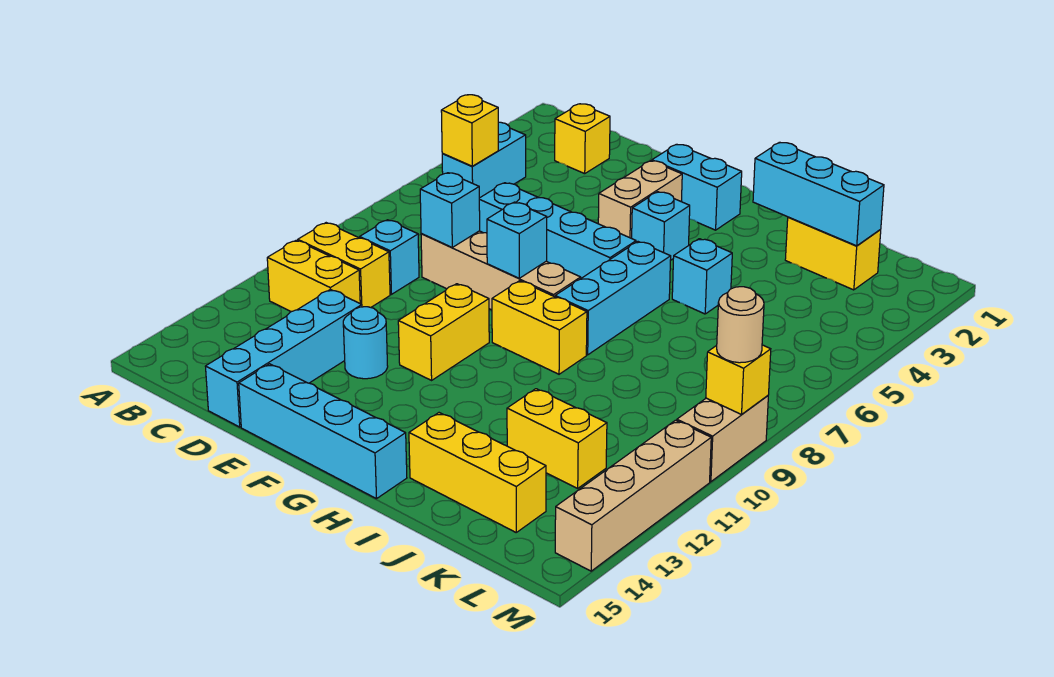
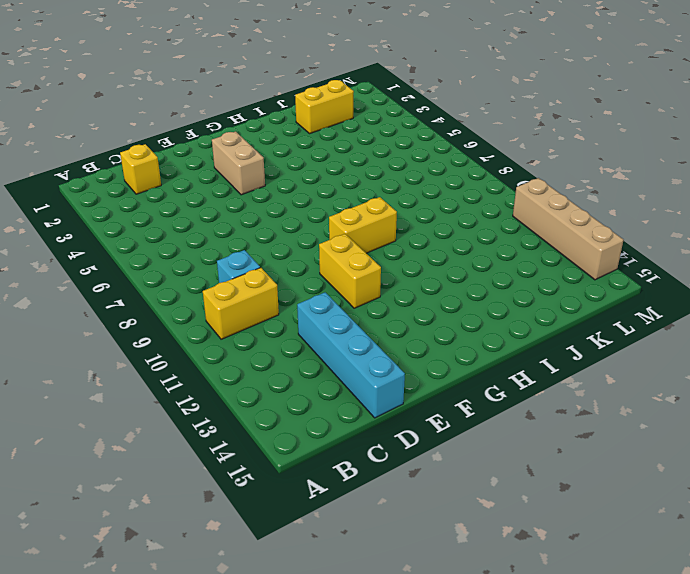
none -> cyan brick B4:B5 level 1
none -> yellow brick B11:C11 level 1
none -> cyan brick D6:G6 level 1

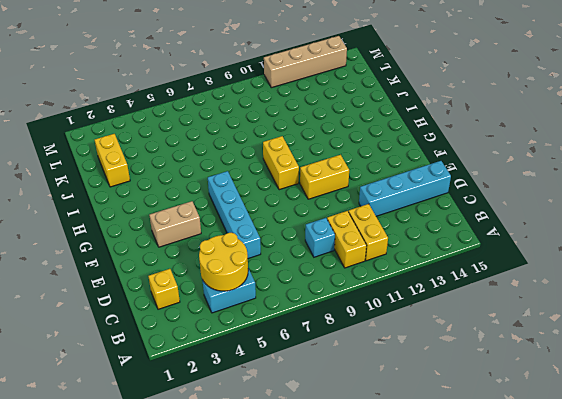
yellow round brick B4:C5 level 2 -> yellow brick B5 level 2
none -> tan brick D8:G8 level 1
none -> cyan round brick E12 level 1
none -> cyan brick E15:H15 level 1

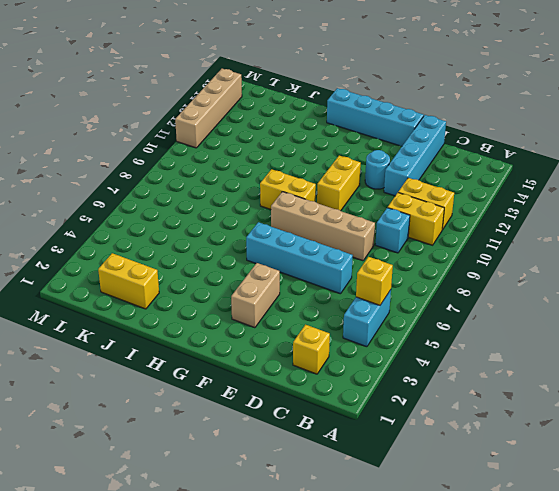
none -> cyan brick F2:G2 level 1
none -> cyan brick G4 level 1
none -> cyan brick H6:H8 level 1

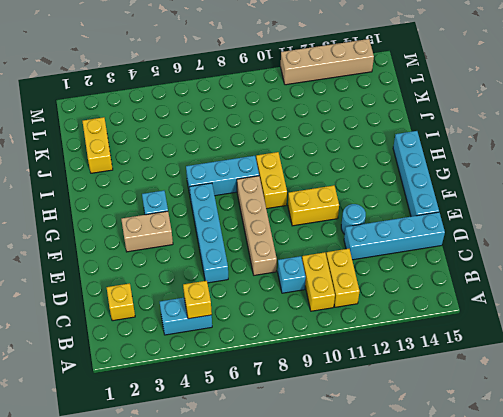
none -> cyan brick F2:G2 level 1
none -> cyan brick I5 level 1
none -> yellow brick I14:K14 level 1

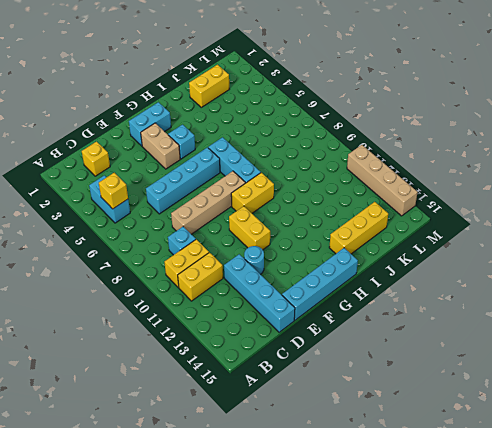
none -> cyan brick I5 level 1
none -> yellow brick J12:K12 level 1
none -> tan brick M9:M10 level 1

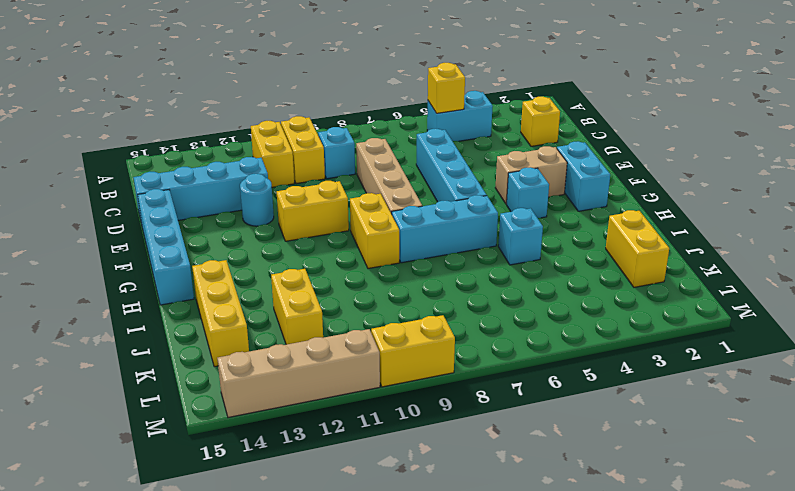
yellow brick M9:M10 level 1 -> tan brick M9:M10 level 1
none -> cyan brick D8 level 2
none -> cyan brick F8 level 2
none -> cyan brick I2:K2 level 2

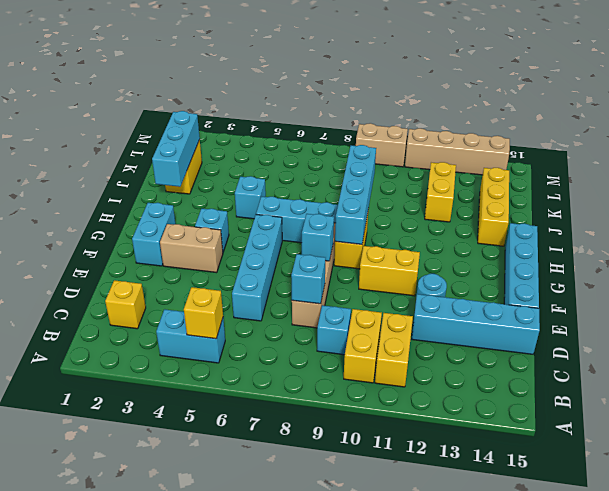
cyan brick G9:J9 level 2 -> none
none -> yellow brick M9 level 2
none -> tan round brick M9 level 3

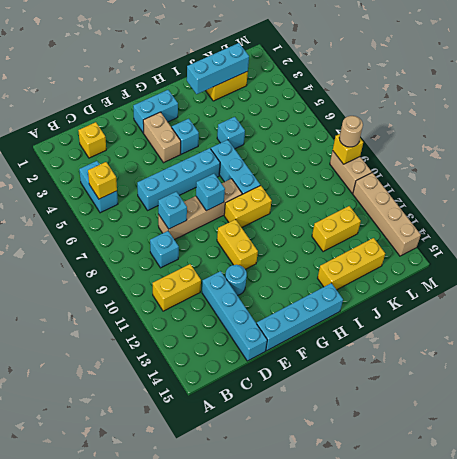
none -> yellow brick B10:C10 level 1

